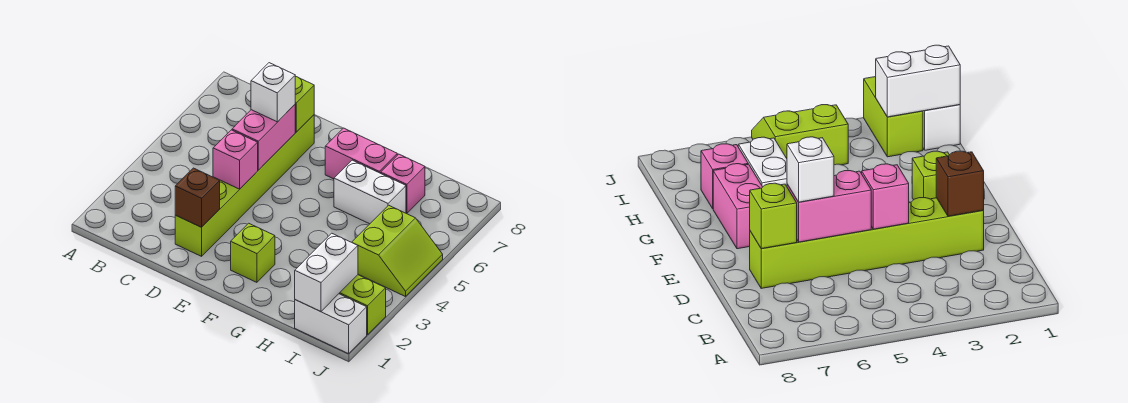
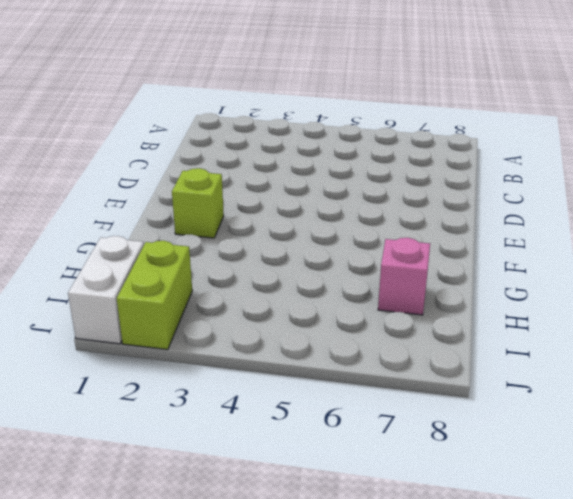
none -> lime brick D2:D7 level 1
none -> pink brick F7:G7 level 1
none -> white brick G6:H6 level 1

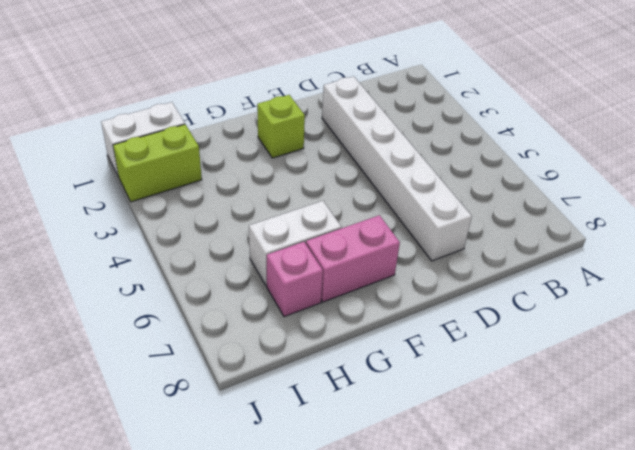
white brick D2:D7 level 1 -> lime brick D2:D7 level 1
none -> lime slope I4:J5 level 1 top I
none -> brown brick D2 level 2
none -> pink brick D4 level 2

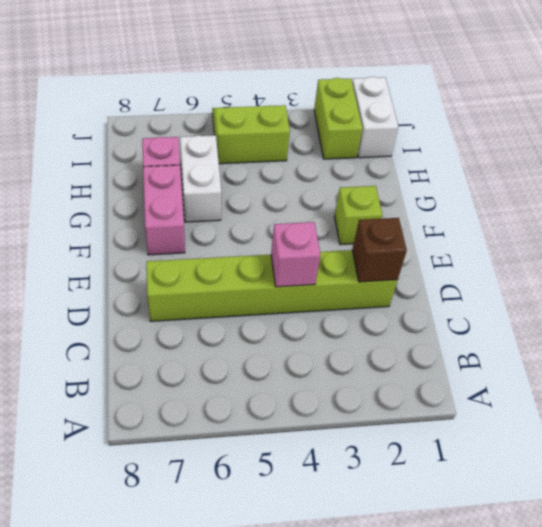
none -> pink brick D5:D6 level 2
none -> lime brick D7 level 2
none -> white brick I1:I2 level 2

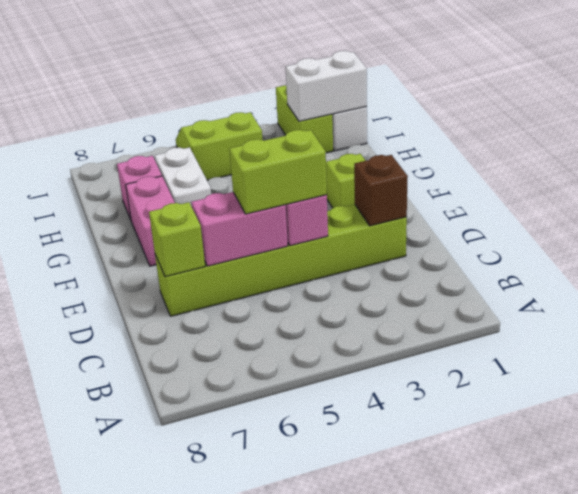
lime brick D4:D5 level 3 -> none
none -> white brick D6 level 3

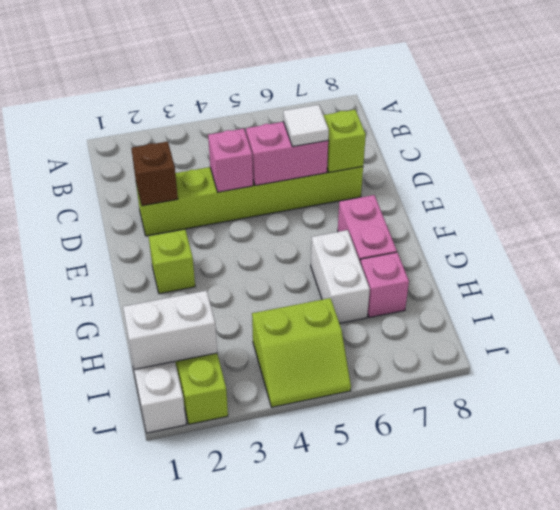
white tile D6 level 3 -> white brick D6 level 3

